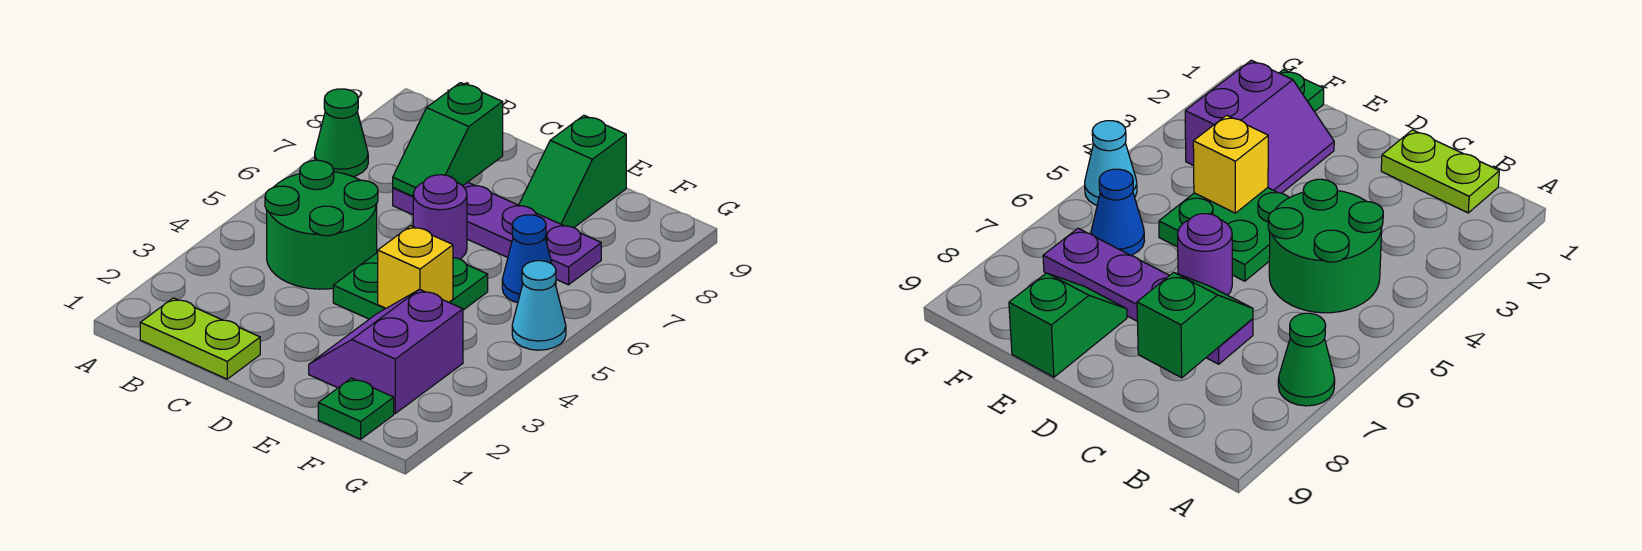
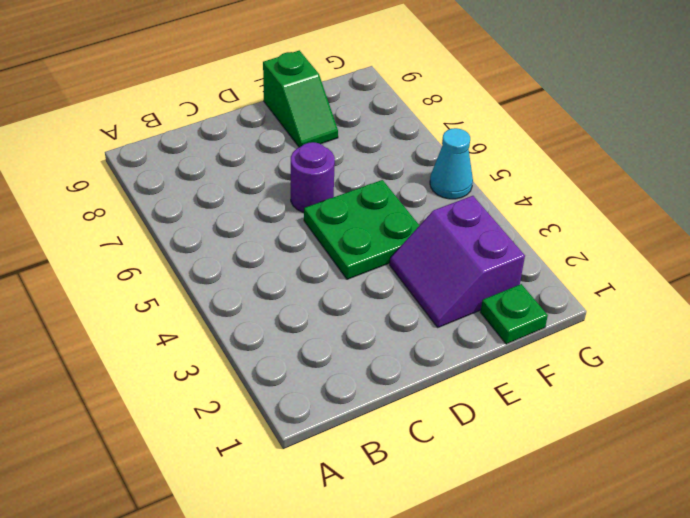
none -> green cone A7 level 1
none -> lime plate B1:C1 level 1
none -> green round brick B4:C5 level 1

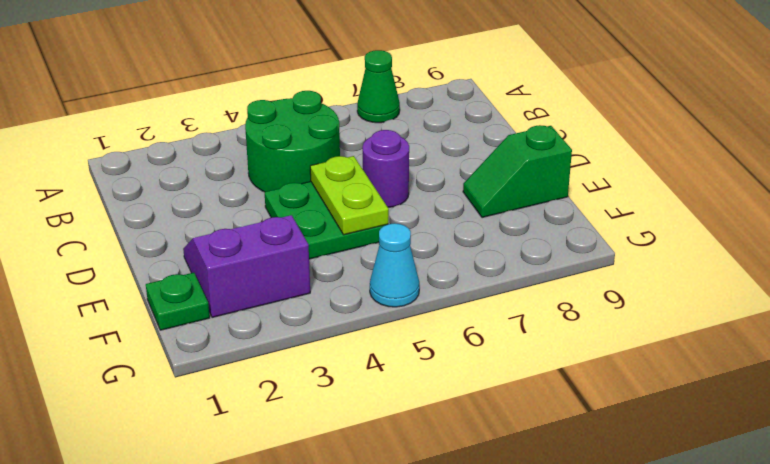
lime plate D5:E5 level 2 -> lime plate B1:C1 level 1
none -> purple plate C7:F7 level 1
none -> blue cone F6 level 1
none -> green slope C7:C8 level 2 top 8

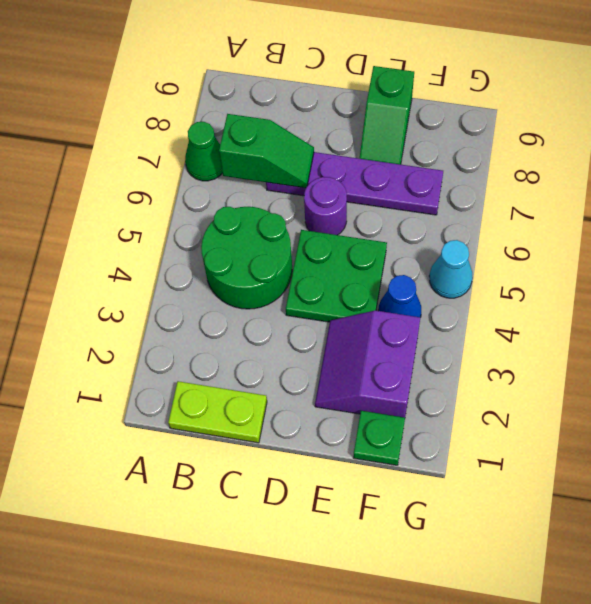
green slope B7:C7 level 2 top B -> green slope C7:C8 level 2 top 8
blue cone F4 level 1 -> blue cone F6 level 1
none -> yellow brick E4 level 2

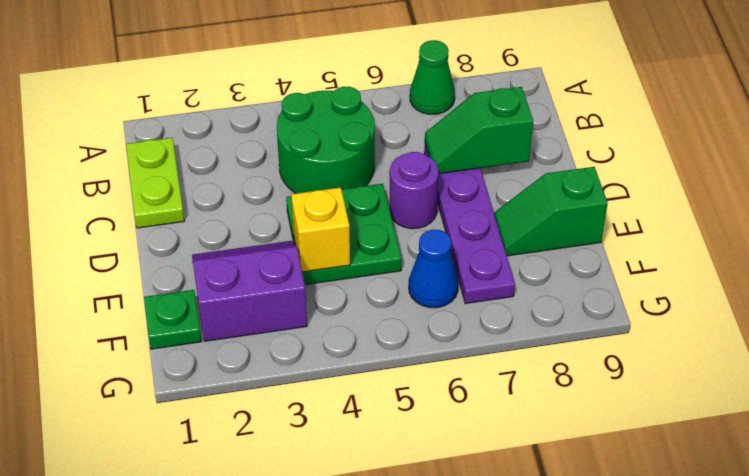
none -> cyan cone G5 level 1

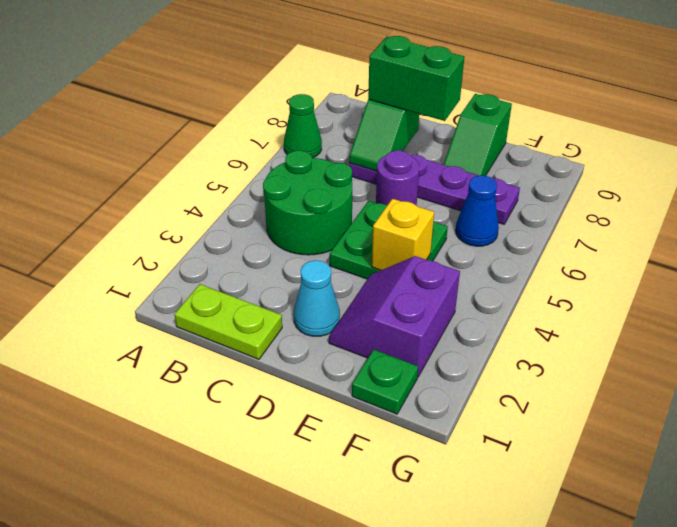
green brick C8:D8 level 3 -> none
cyan cone D2 level 1 -> cyan cone G5 level 1

